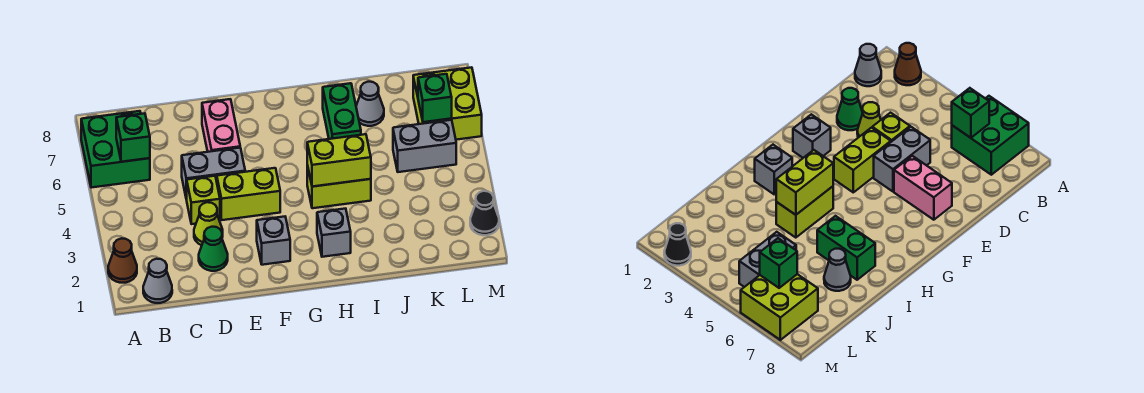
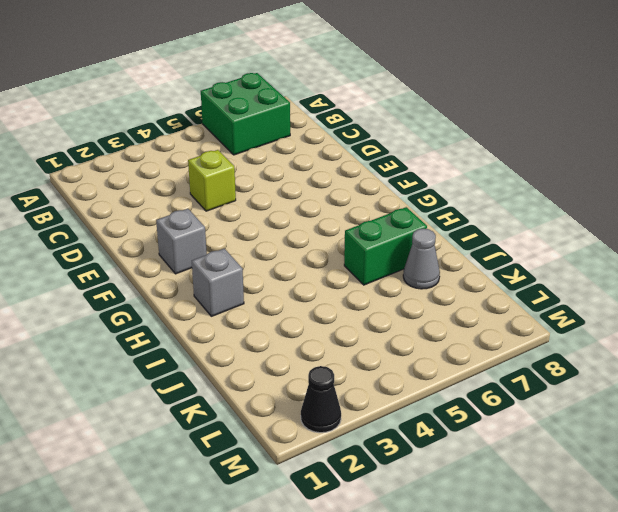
none -> brown cone A2 level 1
none -> grey cone B1 level 1
none -> green cone D2 level 1

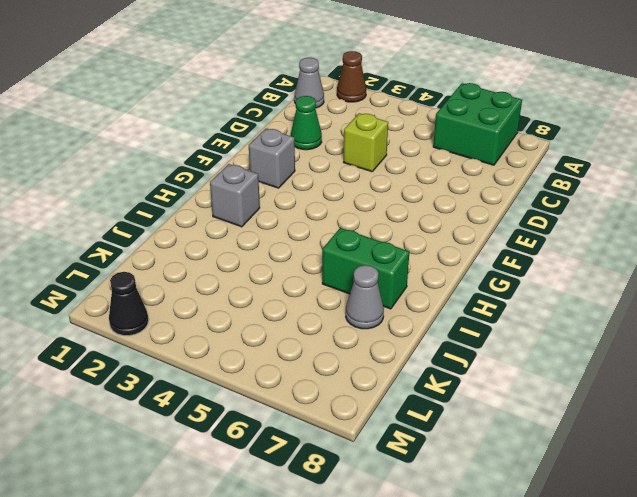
none -> lime cone D3 level 1
none -> grey brick D5:E5 level 1
none -> lime brick E4:F4 level 1

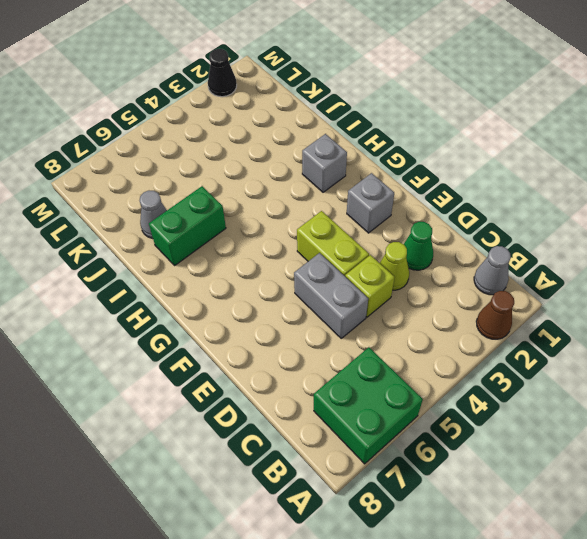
none -> pink brick E6:E7 level 1
none -> lime brick H4:I4 level 1
none -> grey brick K5:L5 level 1

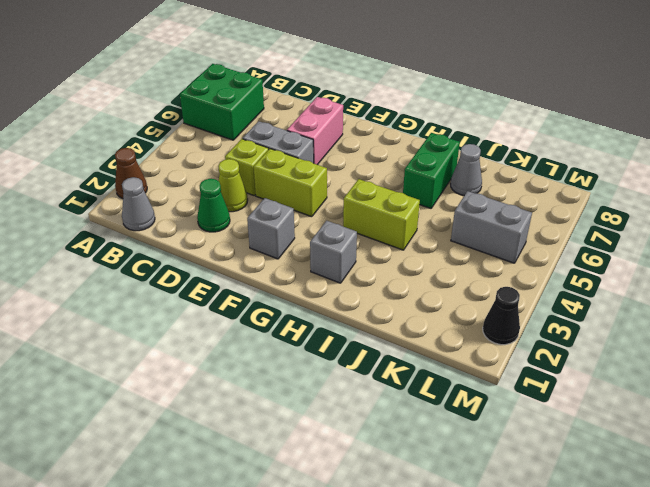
none -> lime brick L6:M7 level 1
none -> green brick B6 level 2
none -> lime brick H4:I4 level 2

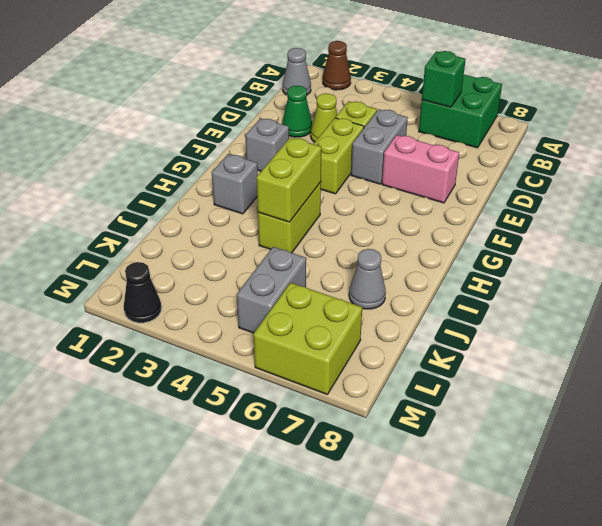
none -> green brick I6:I7 level 1
none -> green brick L6 level 2

